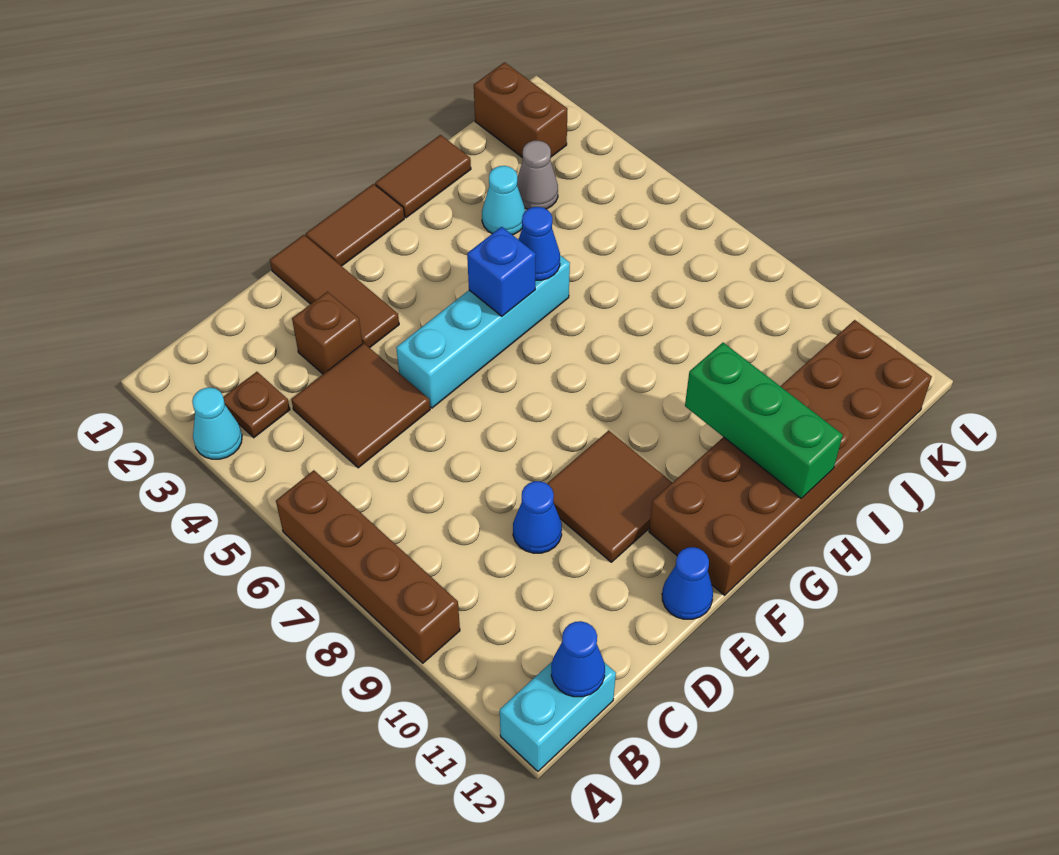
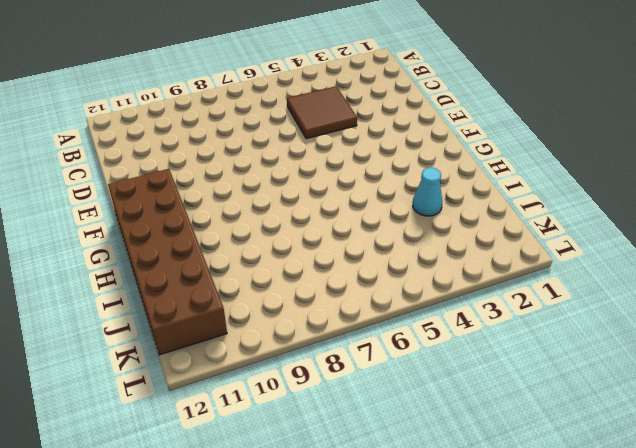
none -> cyan cone A3 level 1
none -> brown brick A6:A9 level 1
none -> cyan brick A12:B12 level 1

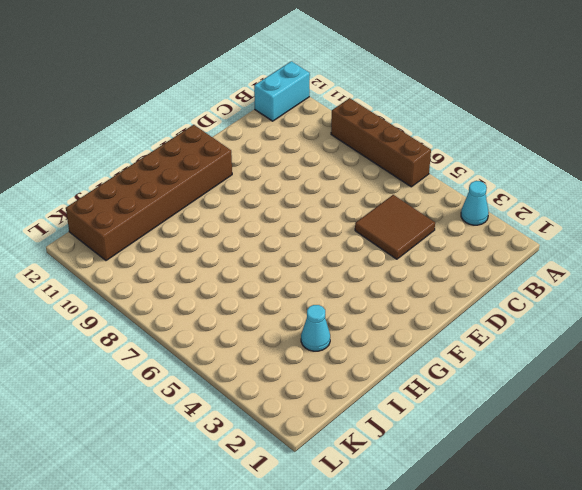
none -> brown plate B3 level 1
none -> brown brick D3 level 1
none -> blue cone D9 level 1

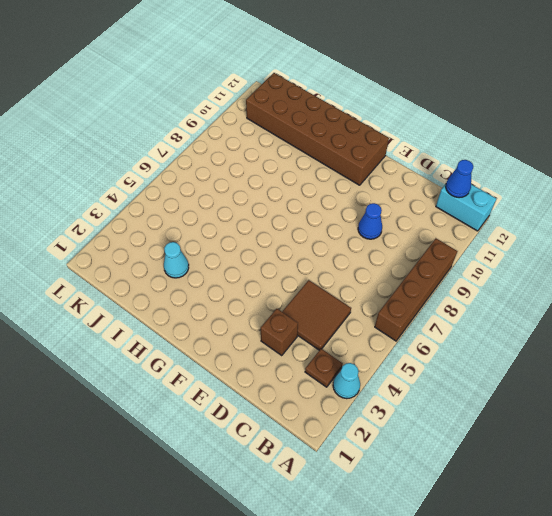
none -> brown tile E1:E3 level 1
none -> cyan brick E5:H5 level 1
none -> brown tile E9:F10 level 1

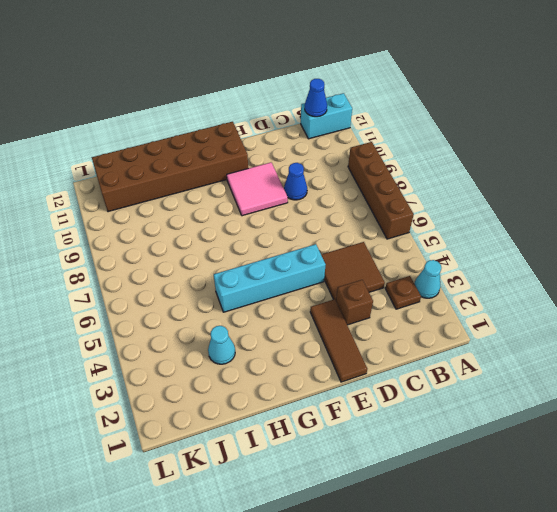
pink tile E9:F10 level 1 -> brown tile E9:F10 level 1
none -> blue cone E12 level 1
none -> brown tile F1:G1 level 1
none -> brown tile H1:I1 level 1

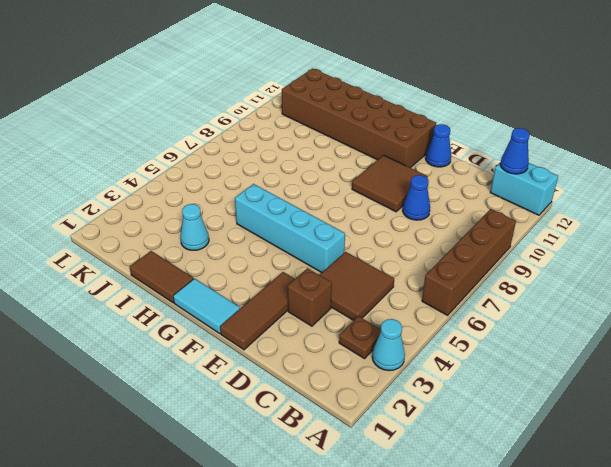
cyan tile F1:G1 level 1 -> brown tile F1:G1 level 1
none -> grey cone J3 level 1
none -> brown brick K1:K2 level 1
none -> blue brick G5 level 2

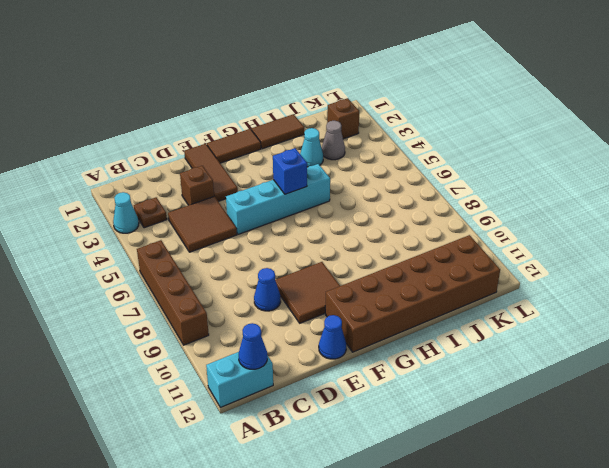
brown brick K2 level 1 -> brown brick K1:K2 level 1
none -> blue cone H5 level 2
none -> green brick H10:H12 level 2

